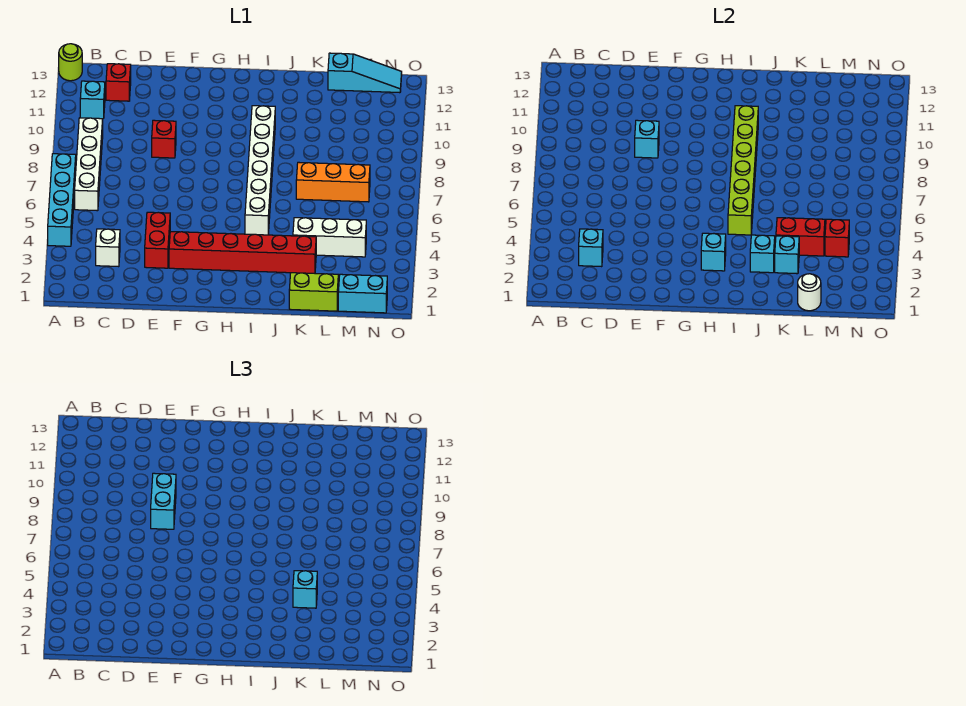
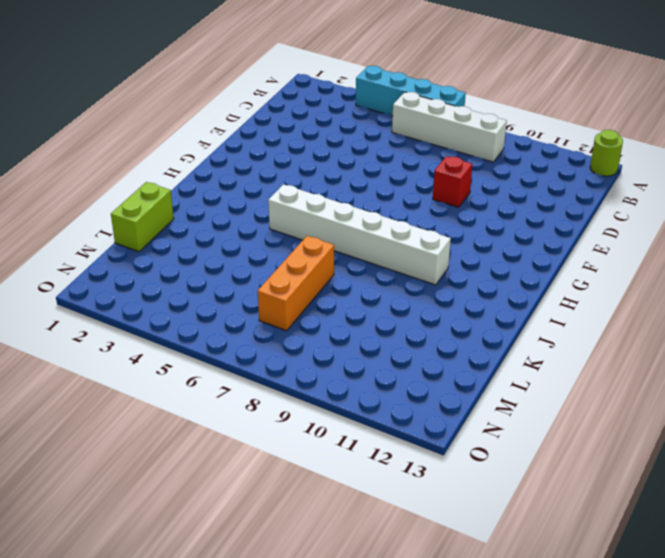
none -> cyan brick B11 level 1
none -> white brick C3 level 1
none -> red brick C12 level 1

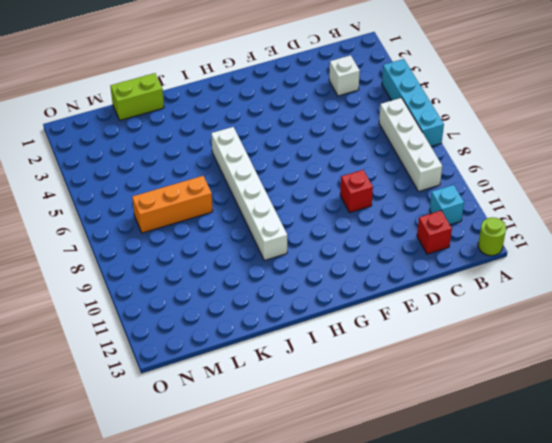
none -> red brick E3:E4 level 1
none -> red brick F3:K3 level 1
none -> white brick K4:M4 level 1

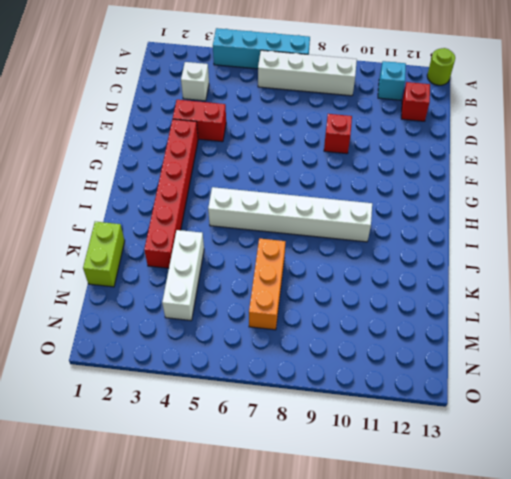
none -> cyan slope L13:N13 level 1 top L
none -> cyan brick M1:N1 level 1
none -> cyan brick C3 level 2

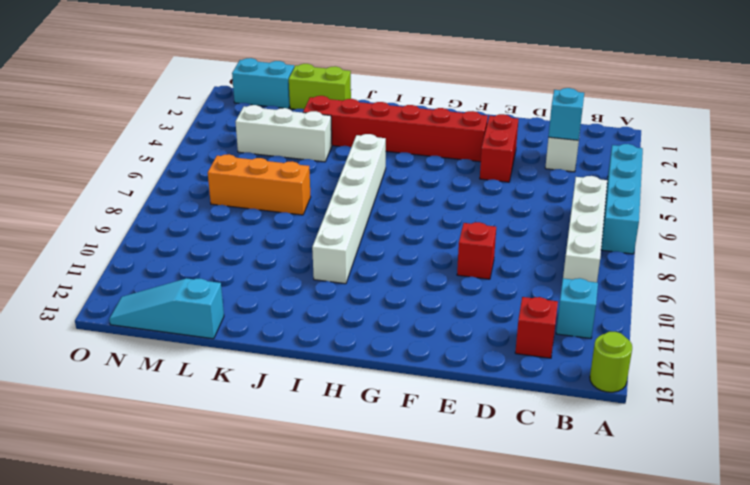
none -> cyan brick E9 level 2
none -> cyan brick H3 level 2
none -> lime brick I5:I10 level 2

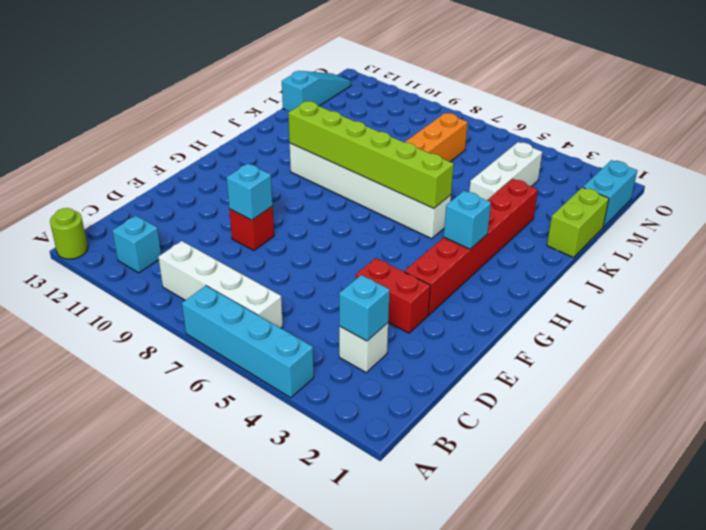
none -> red brick C12 level 1
none -> cyan brick J3 level 2
none -> cyan brick K3 level 2

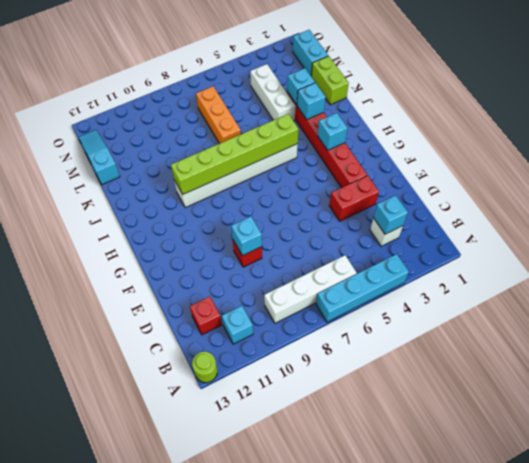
none -> red brick K4:L4 level 2
none -> white round brick L1 level 2
none -> red brick M4 level 2

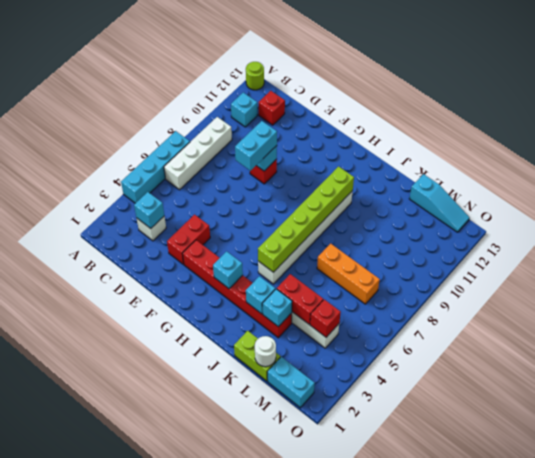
none -> cyan brick K4 level 3

